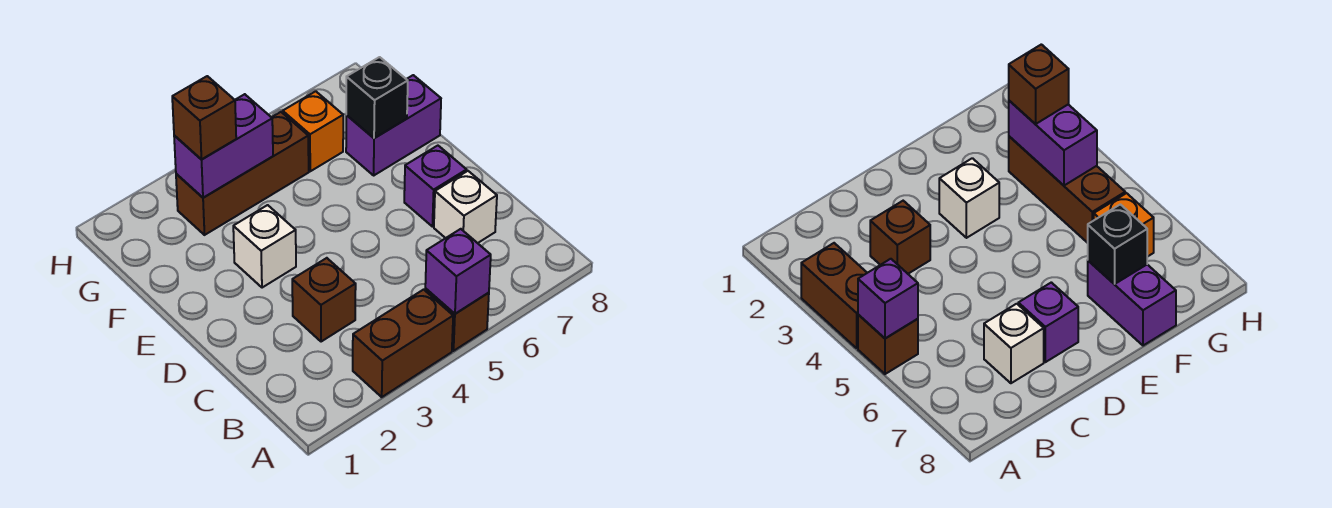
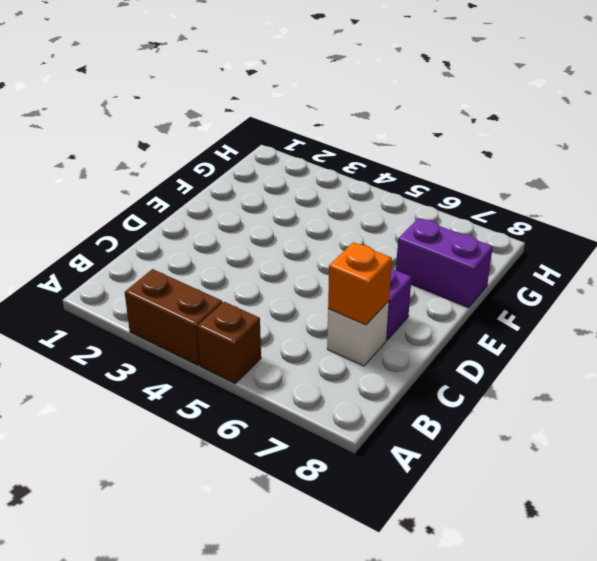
orange brick C7 level 2 -> orange brick G6 level 1
none -> brown brick C3 level 1
none -> white brick E3 level 1
none -> brown brick G3:G5 level 1

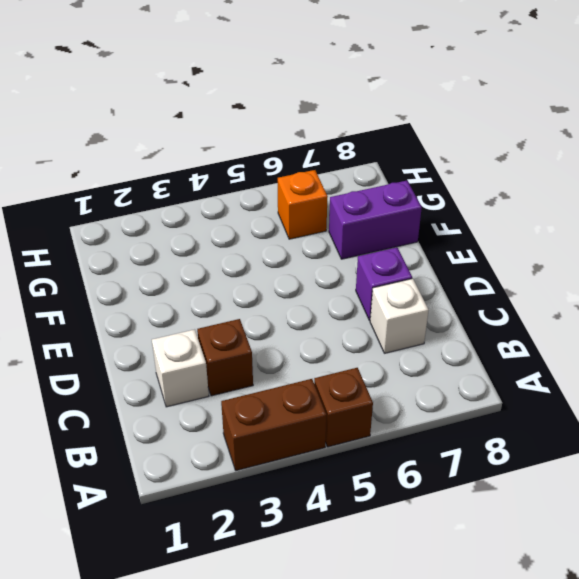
white brick C2 level 1 -> white brick E3 level 1
none -> brown brick G3:G5 level 1
none -> purple brick A5 level 2
none -> black brick F7 level 2

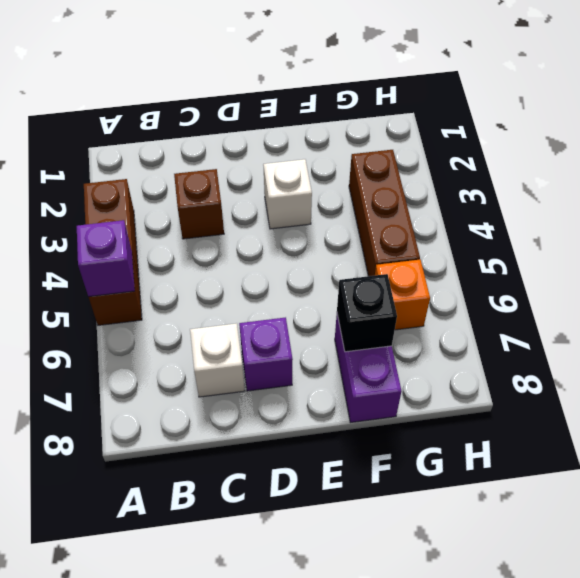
none -> purple brick G3:G4 level 2
none -> brown brick G3 level 3

